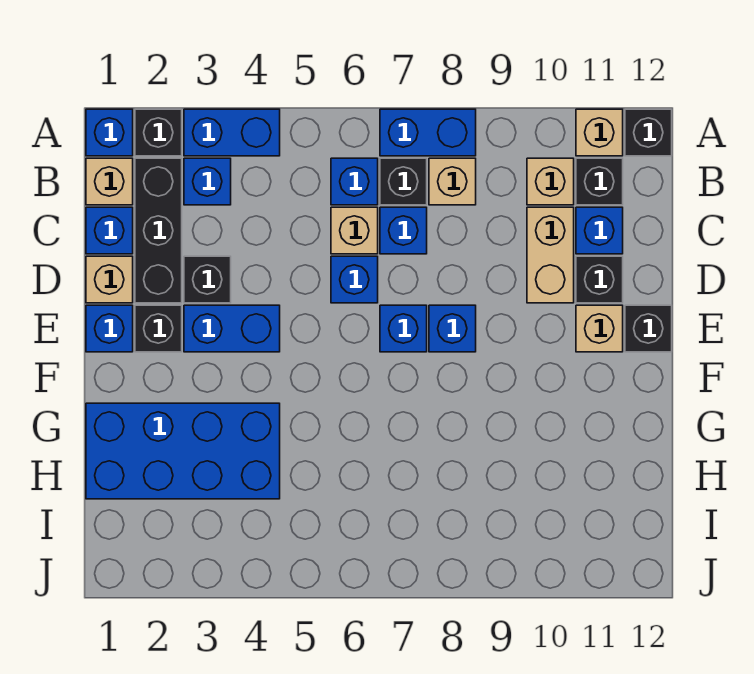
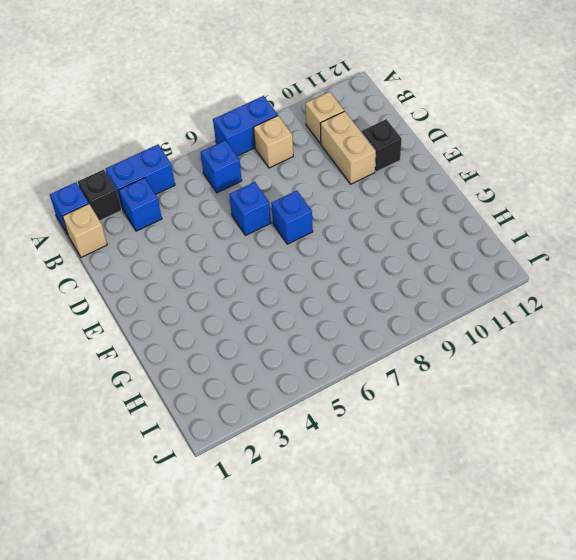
none -> tan brick A11 level 1
none -> black brick A12 level 1
none -> black brick B2:D2 level 1
none -> black brick B7 level 1

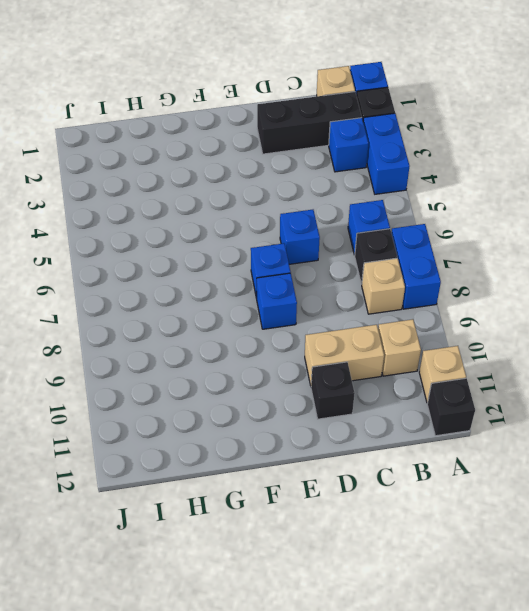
none -> black brick B11 level 1
none -> blue brick C1 level 1
none -> tan brick C6 level 1
none -> blue brick C7 level 1

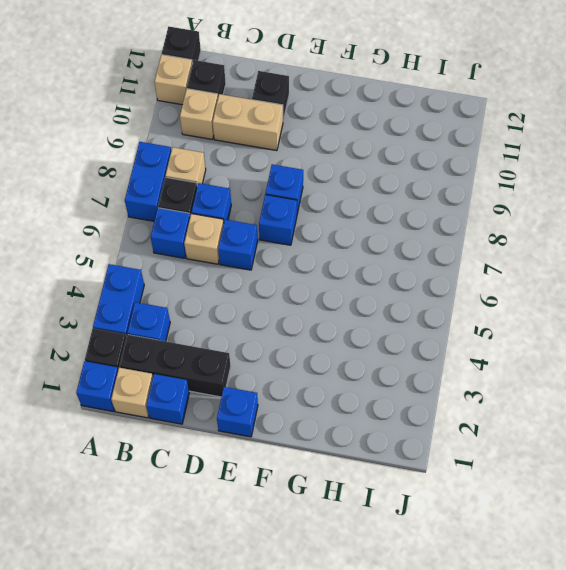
none -> blue brick C11 level 1
none -> tan brick D1 level 1
none -> black brick D3 level 1
none -> black brick E2 level 1

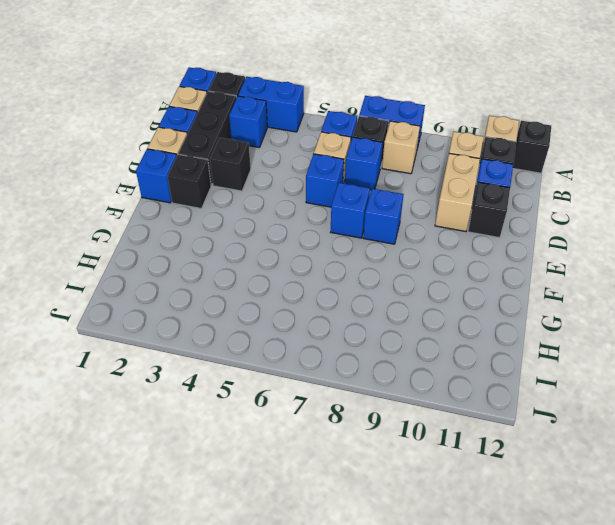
none -> blue brick E3:E4 level 1
none -> tan brick E11 level 1
none -> black brick E12 level 1
none -> blue brick G1:H4 level 1

